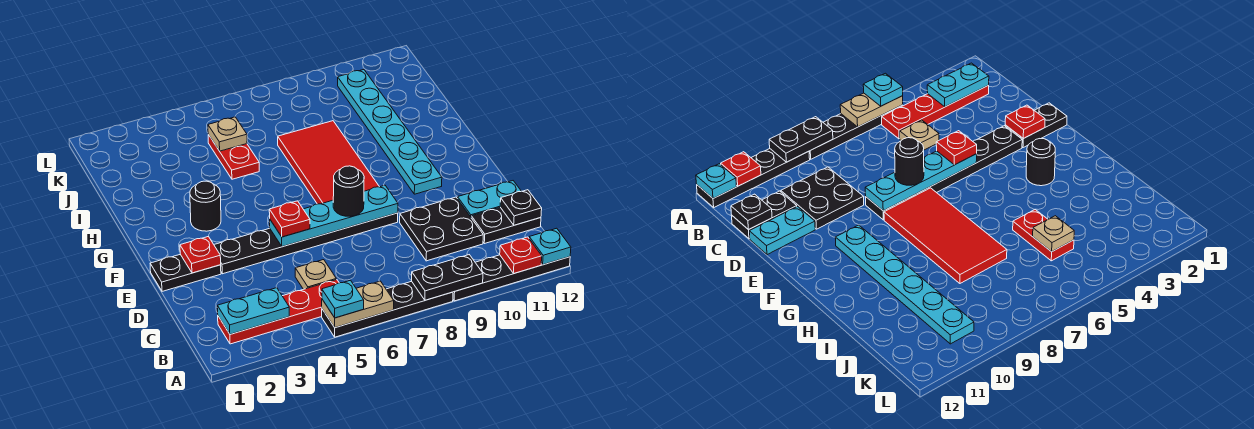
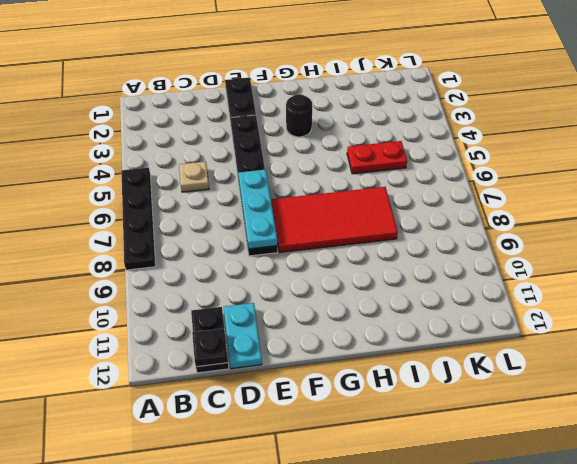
cyan plate E6:E8 level 2 -> cyan plate E5:E8 level 2
none -> black plate A9:A12 level 1
none -> red plate B2:B5 level 1
none -> black plate C9:D10 level 1

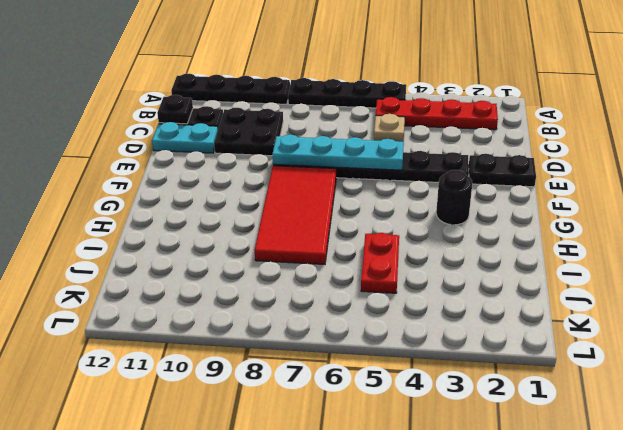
none -> cyan plate F10:K10 level 1
none -> tan plate A5:A6 level 2
none -> black plate A8:A9 level 2

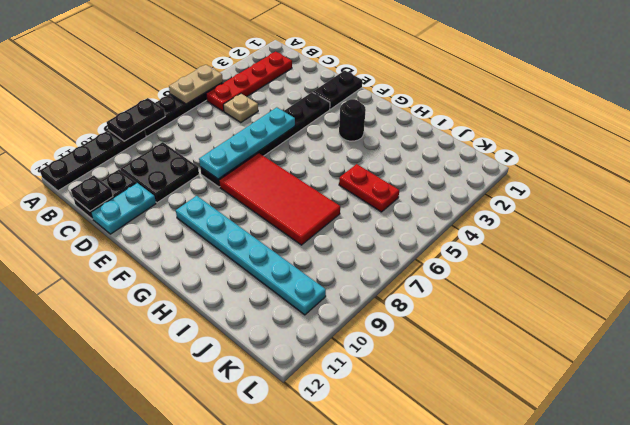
none -> red plate A11 level 2
none -> cyan plate A12 level 2
none -> cyan plate B2:B3 level 2

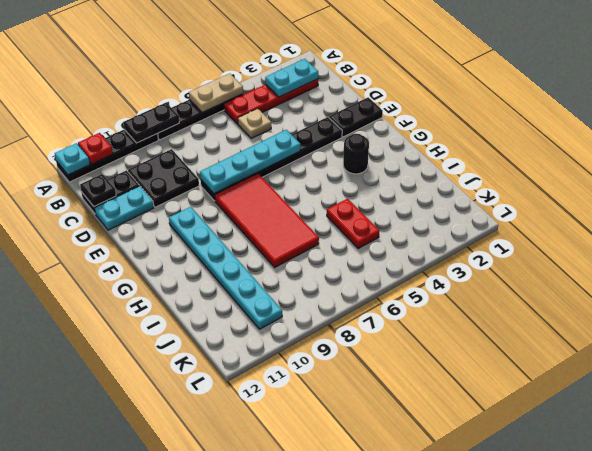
none -> red plate E2 level 2
none -> tan plate J5 level 2
none -> cyan plate A5 level 3

